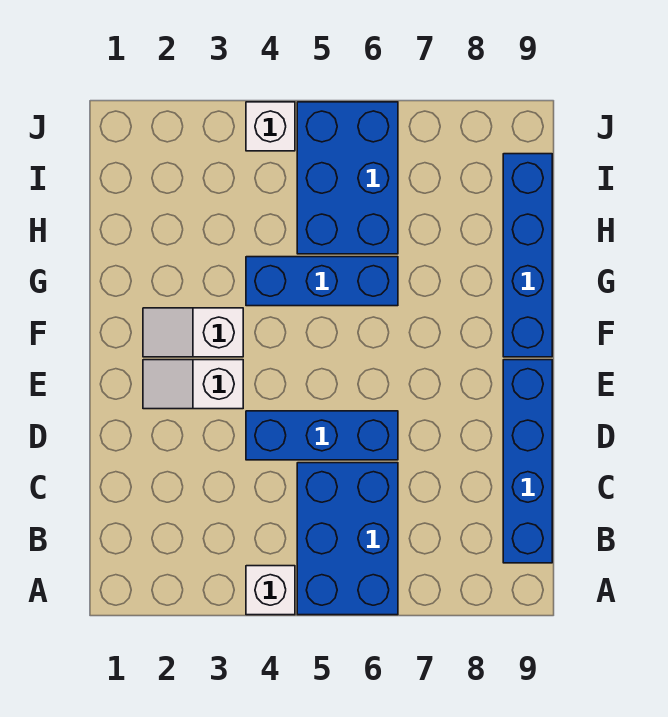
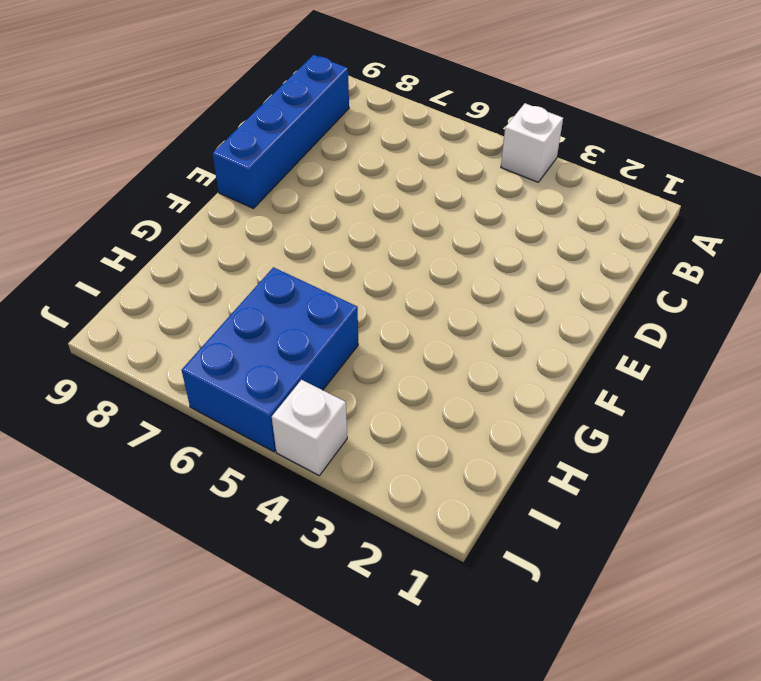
none -> blue brick A5:C6 level 1
none -> blue brick D4:D6 level 1

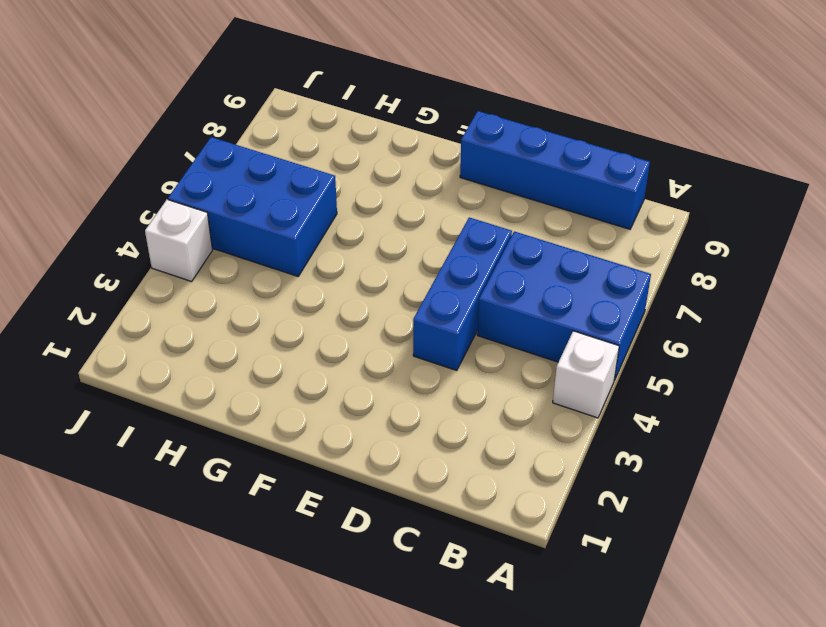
none -> white slope E2:E3 level 1 top 3
none -> white slope F2:F3 level 1 top 3

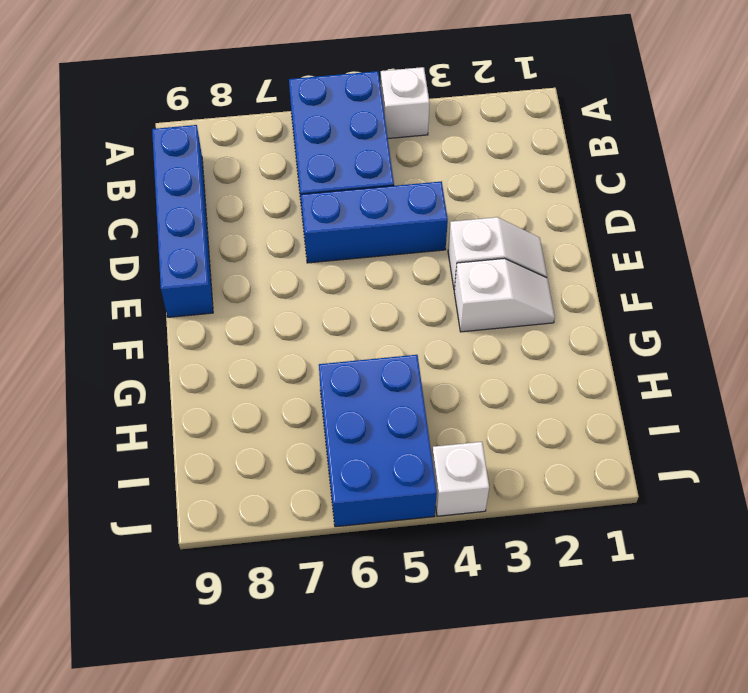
none -> blue brick F9:I9 level 1
none -> blue brick G4:G6 level 1

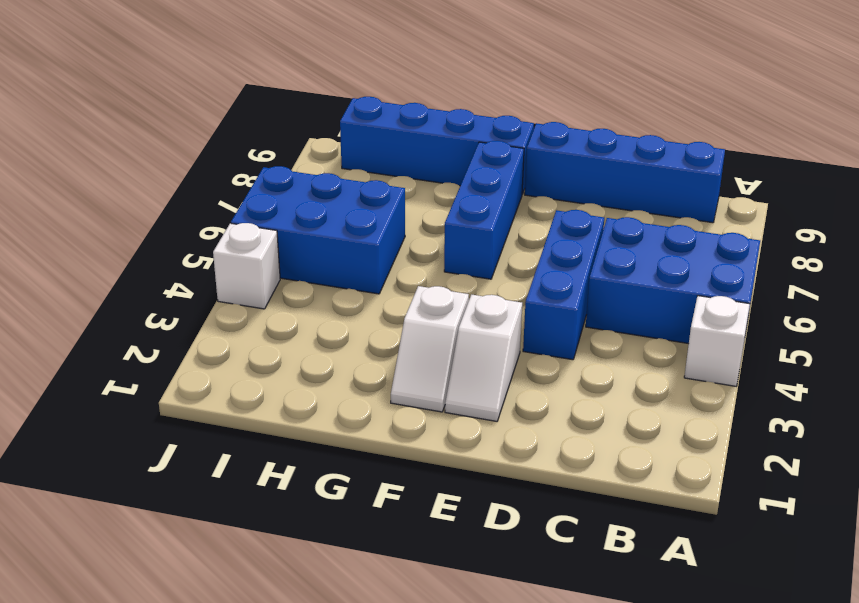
blue brick F6:F8 level 1 -> blue brick G4:G6 level 1

